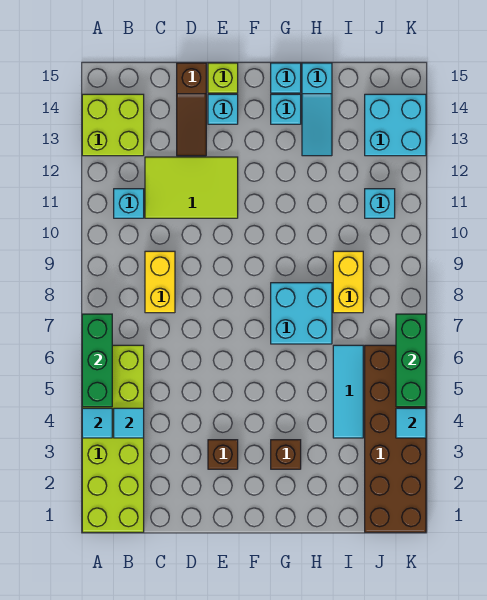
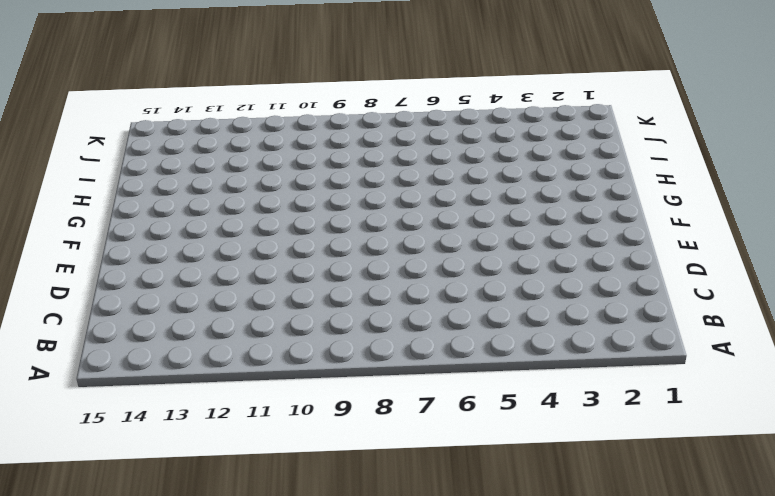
none -> lime brick A1:B6 level 1
none -> lime brick A13:B14 level 1
none -> cyan brick B11 level 1

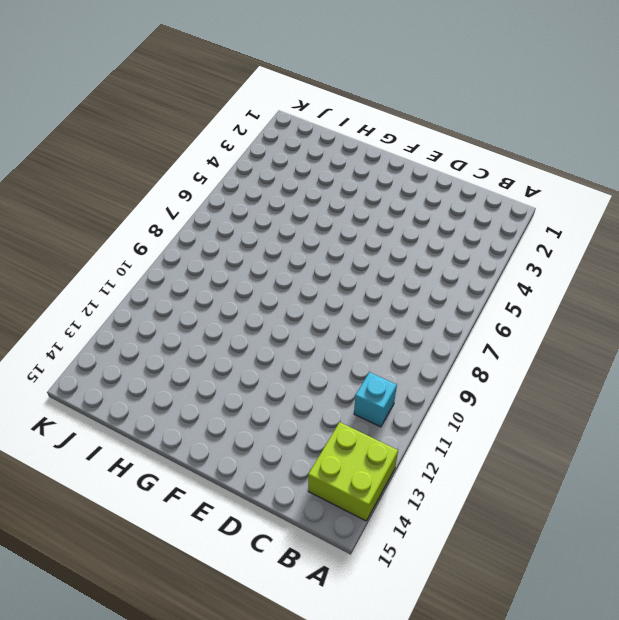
none -> lime brick A1:B6 level 1
none -> yellow brick C8:C9 level 1
none -> lime tile C11:E12 level 1

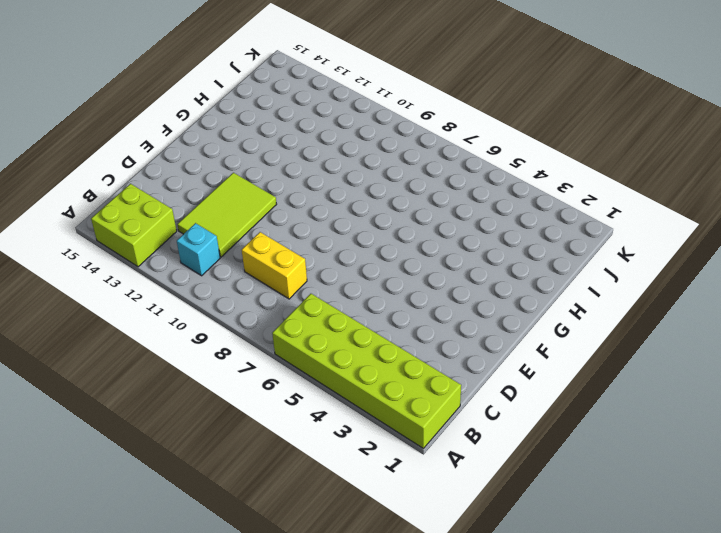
none -> brown slope D13:D15 level 1 top 15
none -> brown brick E3 level 1
none -> cyan brick E14 level 1

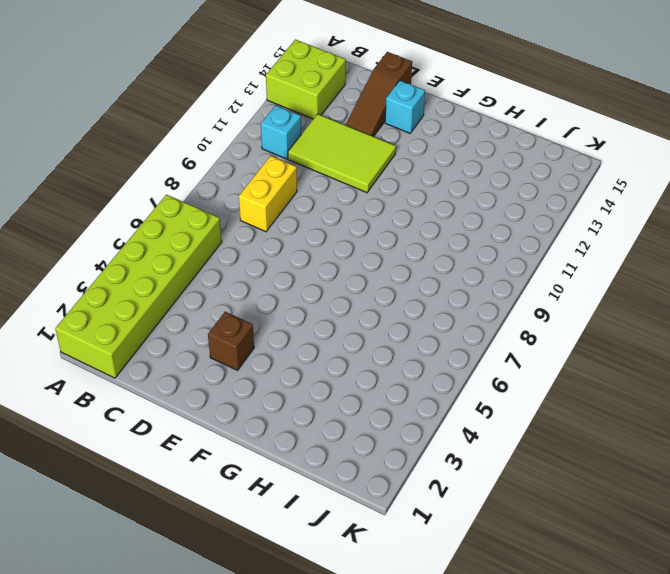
none -> lime brick E15 level 1
none -> brown brick G3 level 1
none -> cyan brick G7:H8 level 1

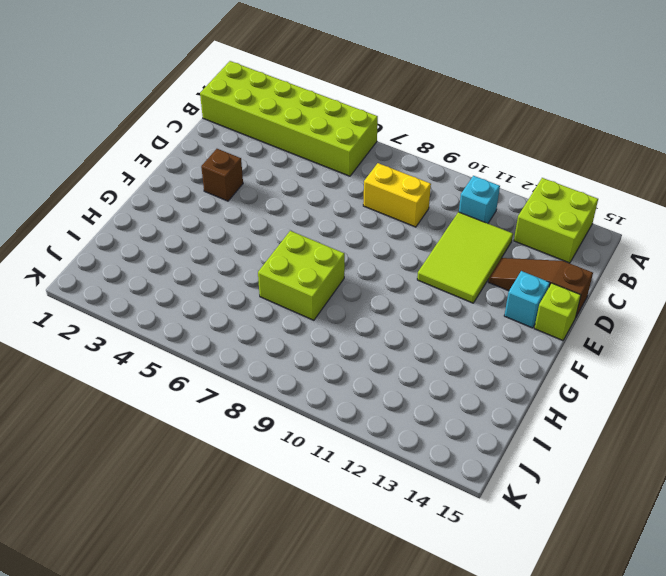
lime brick G7:H8 level 1 -> cyan brick G7:H8 level 1
none -> brown brick G3 level 1
none -> cyan brick G14 level 1
none -> cyan brick G15 level 1

